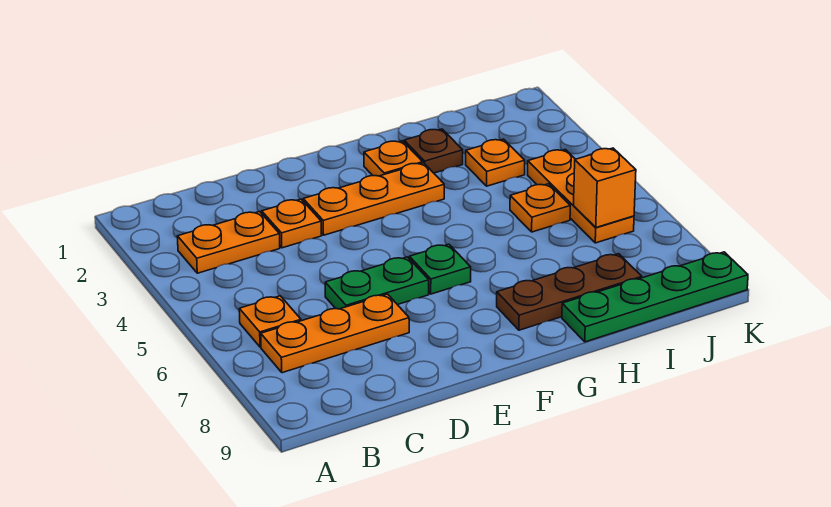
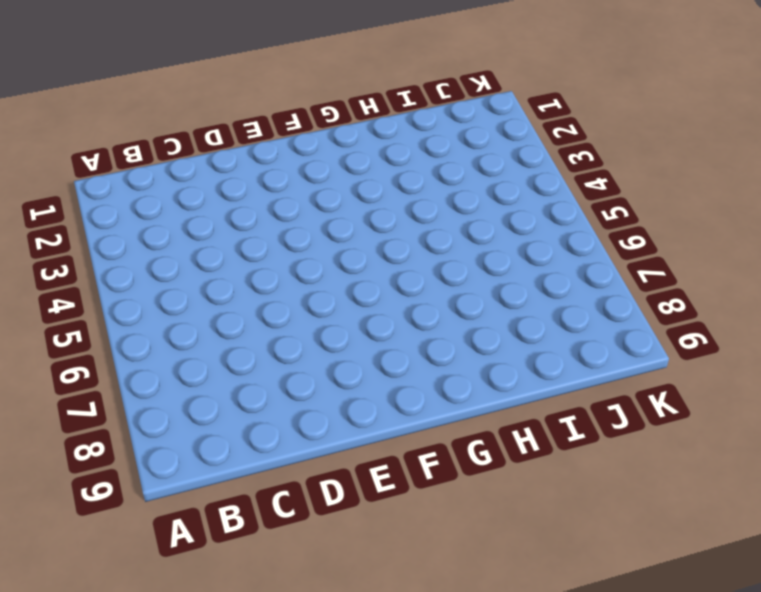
none -> orange plate B3:C3 level 1
none -> orange plate B6 level 1
none -> orange plate B7:D7 level 1

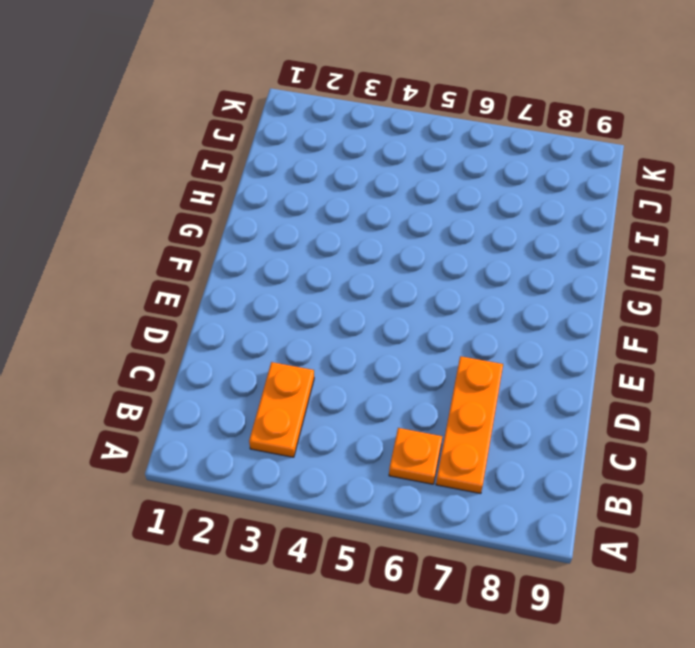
none -> orange plate D3 level 1
none -> green plate D6:E6 level 1
none -> orange plate E3:G3 level 1

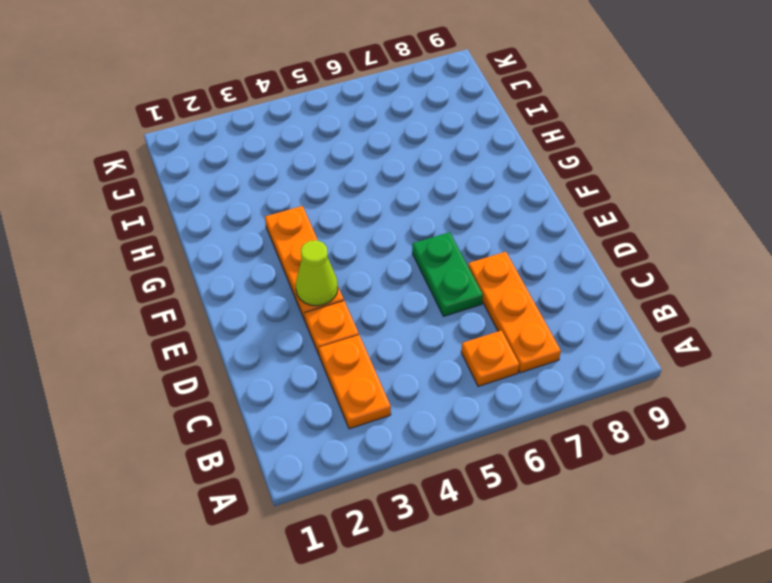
lime cone E3 level 2 -> none
none -> green plate F6 level 1
none -> orange plate G2 level 1
none -> brown plate G8:I8 level 1

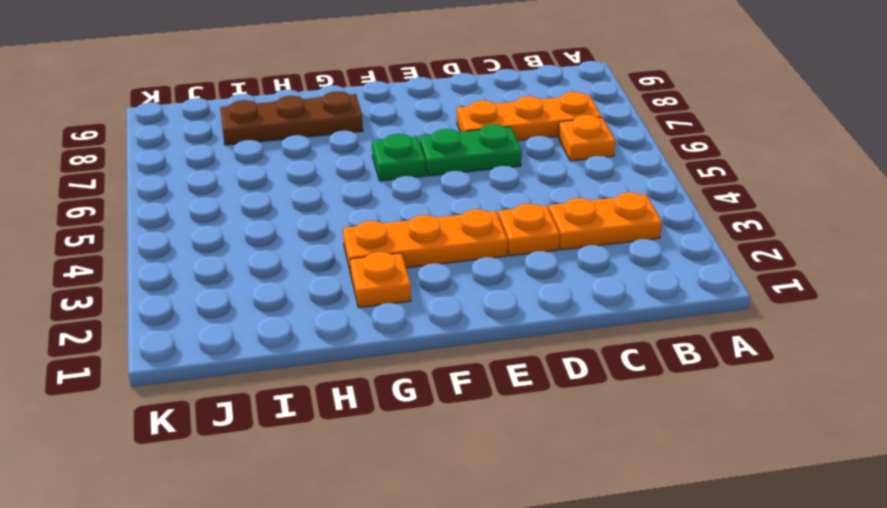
none -> brown plate H2 level 1
none -> green plate H9:K9 level 1
none -> orange plate I3 level 1

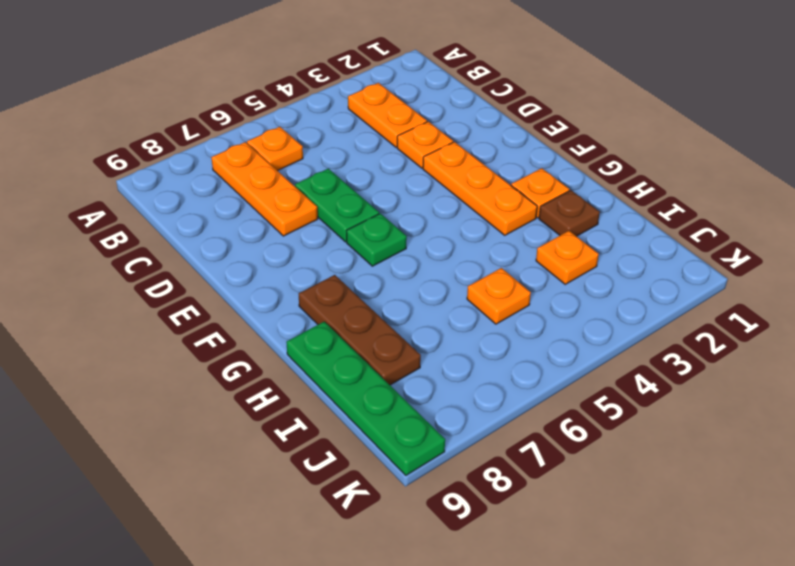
none -> orange plate J4:J6 level 1
none -> orange brick J6 level 2

